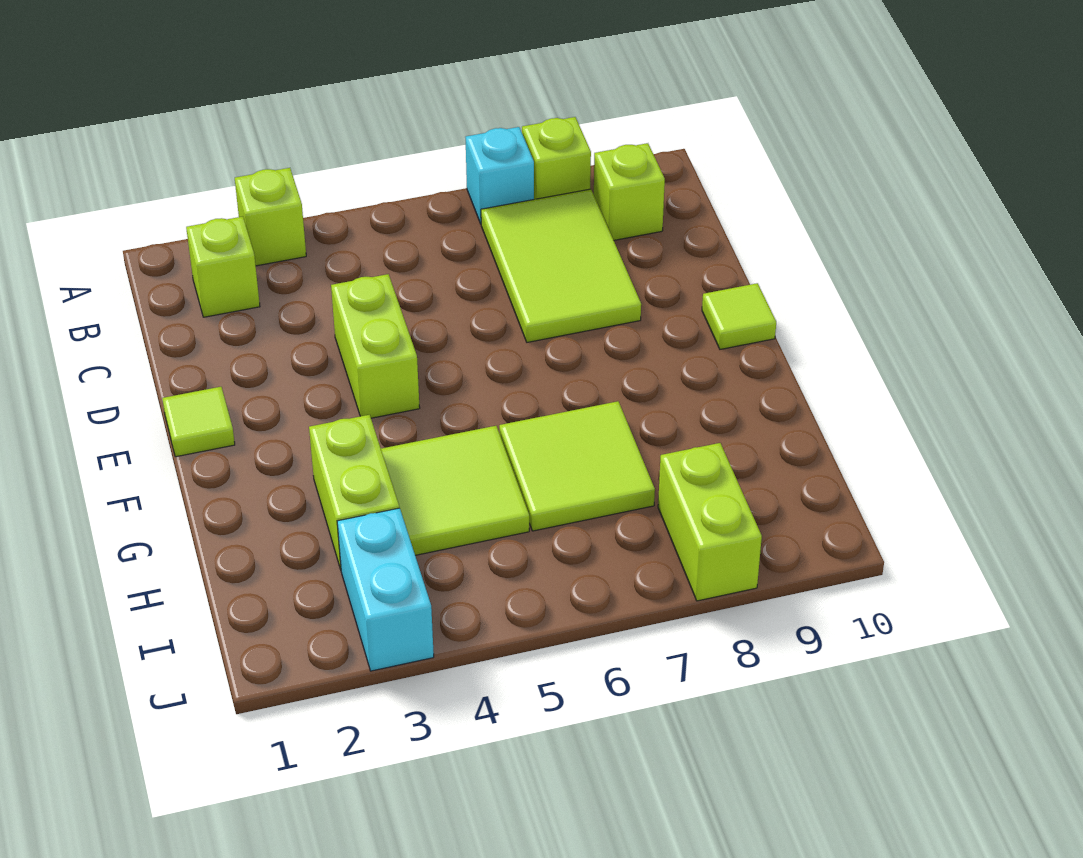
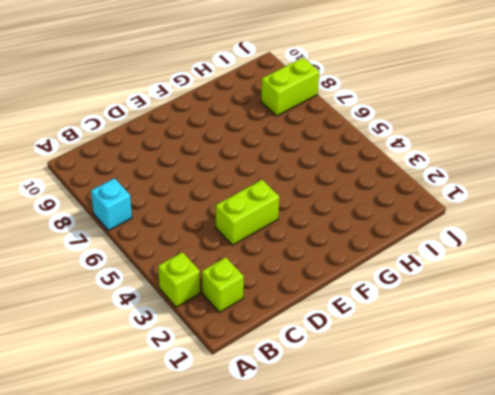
none -> lime brick A8 level 1
none -> lime tile B7:D8 level 1
none -> lime brick B9 level 1

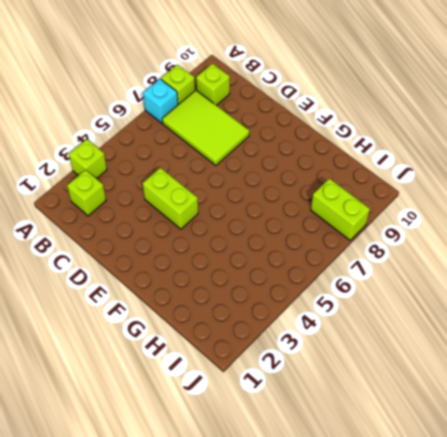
none -> lime tile E1 level 1
none -> lime tile E10 level 1
none -> lime brick G3:H3 level 1

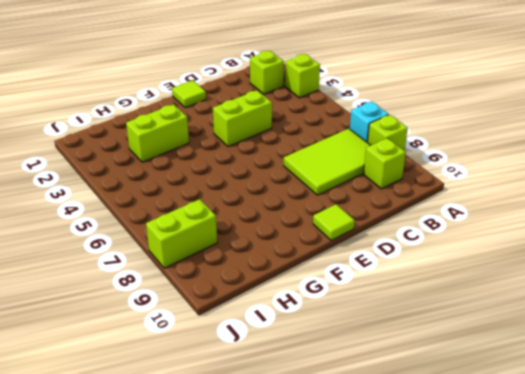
none -> lime tile G4:H5 level 1
none -> lime tile G6:H7 level 1
none -> cyan brick I3:J3 level 1

